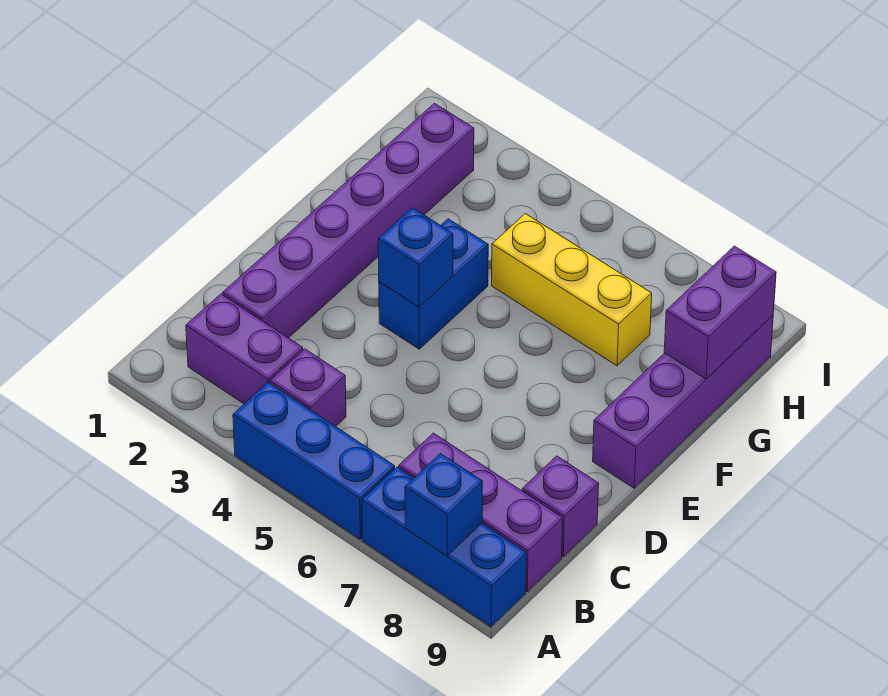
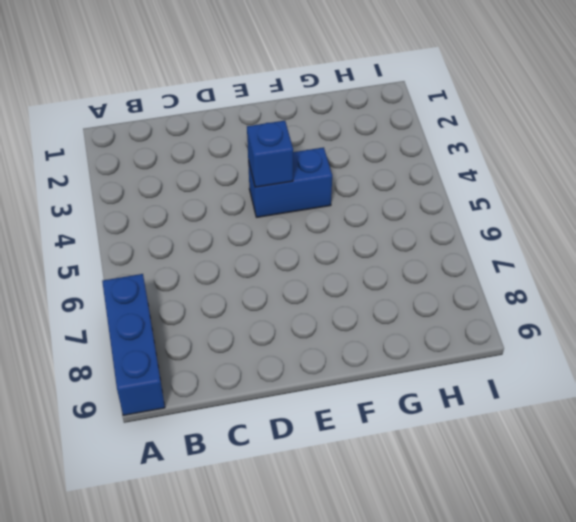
none -> blue brick A4:A6 level 1
none -> purple brick B2:B3 level 1
none -> purple brick B4 level 1

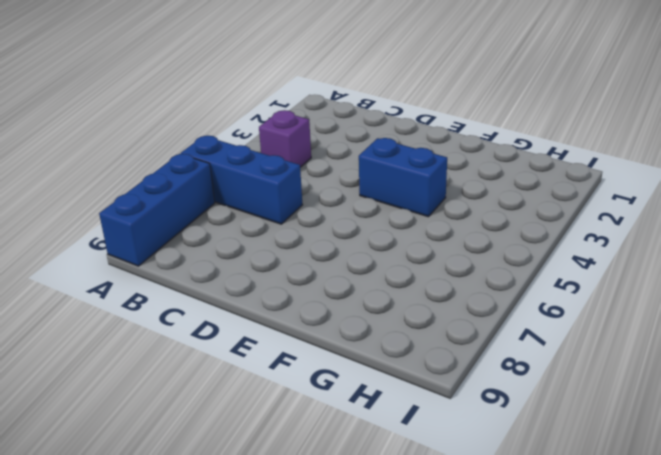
blue brick A6:C6 level 1 -> blue brick A4:A6 level 1
none -> purple brick B2:B3 level 1
none -> purple brick B7:B9 level 1
none -> purple brick C2:H2 level 1

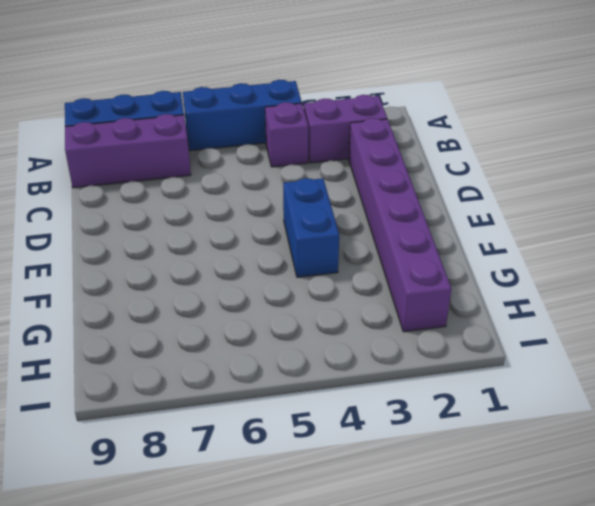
none -> purple brick C9 level 1
none -> purple brick E9:H9 level 1
none -> yellow brick G5:G7 level 1

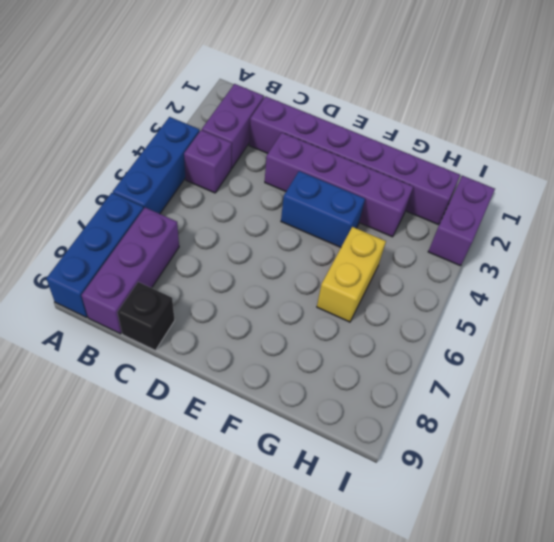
black brick C9 level 1 -> purple brick C9 level 1
purple brick D3:G3 level 1 -> purple brick E9:H9 level 1
yellow brick G5:G6 level 1 -> yellow brick G5:G7 level 1
purple brick I2:I3 level 1 -> purple brick G9:H9 level 2
none -> blue brick A8 level 2
none -> blue brick E4 level 2

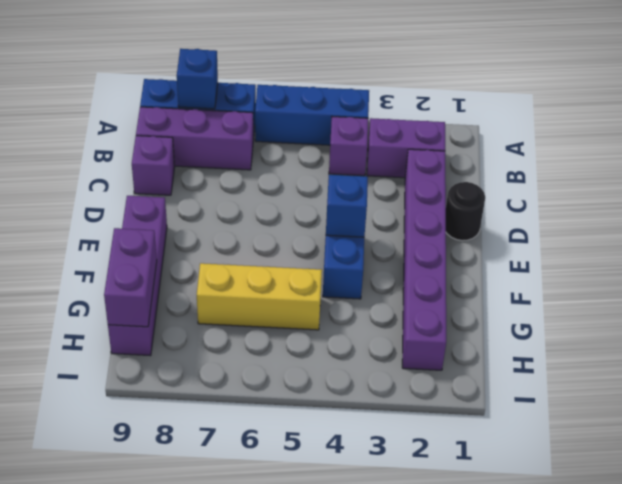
black round brick D1 level 1 -> none

